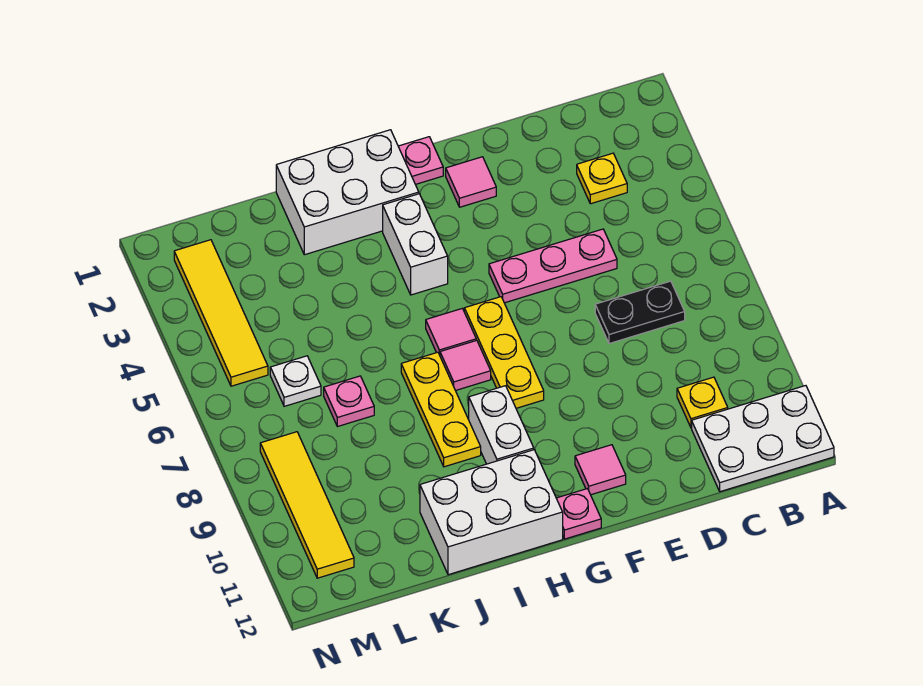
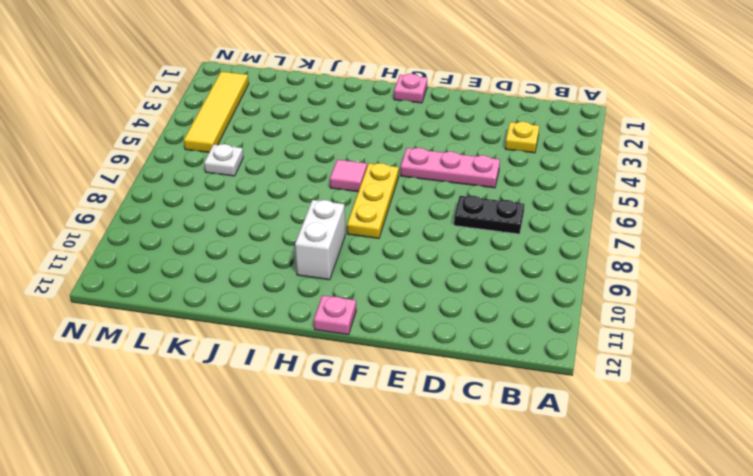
none -> white plate A11:C12 level 1
none -> yellow plate C10 level 1
none -> pink tile F2 level 1

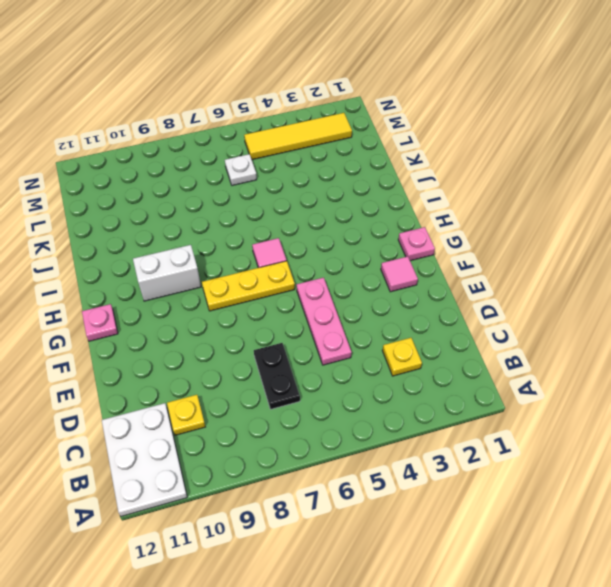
none -> pink tile F11 level 1
none -> white brick H1:J2 level 1
none -> white brick H3:H4 level 1

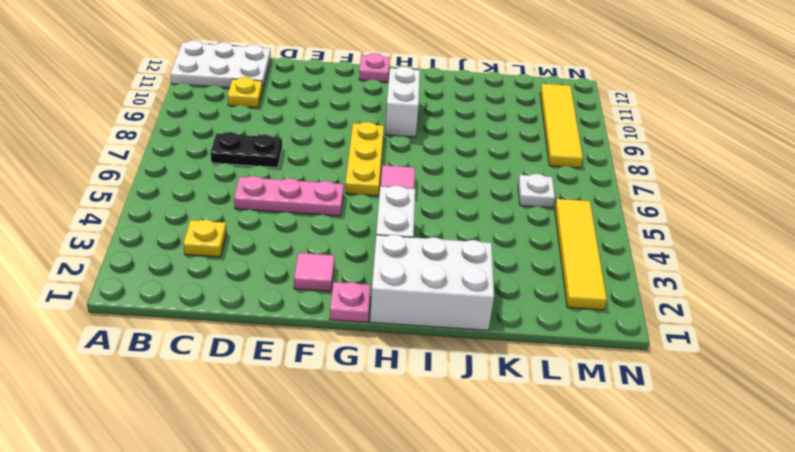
none -> pink tile F11 level 1
none -> pink tile H7 level 1
none -> white brick H11:J12 level 1

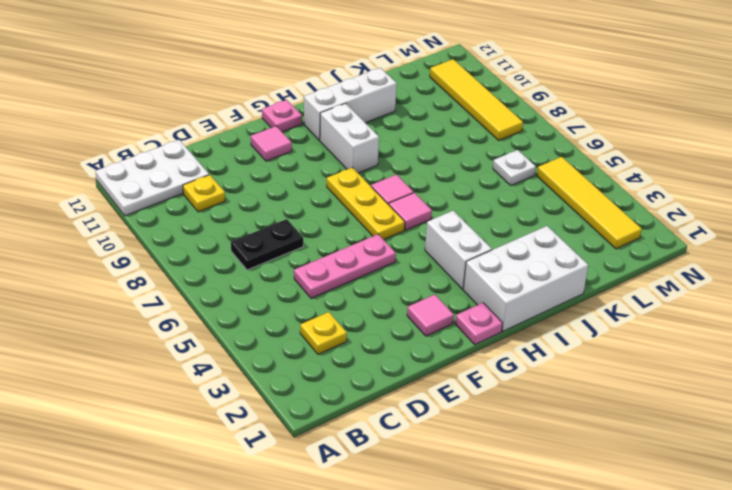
white brick H11:J11 level 1 -> white brick H11:J12 level 1
none -> yellow plate I7:I9 level 1
none -> pink plate K7 level 1

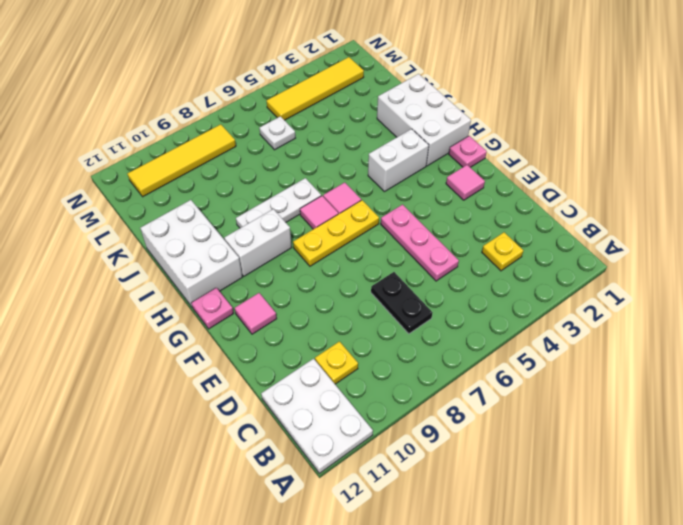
white plate I7:I9 level 1 -> yellow plate I7:I9 level 1
none -> pink plate K7 level 1

